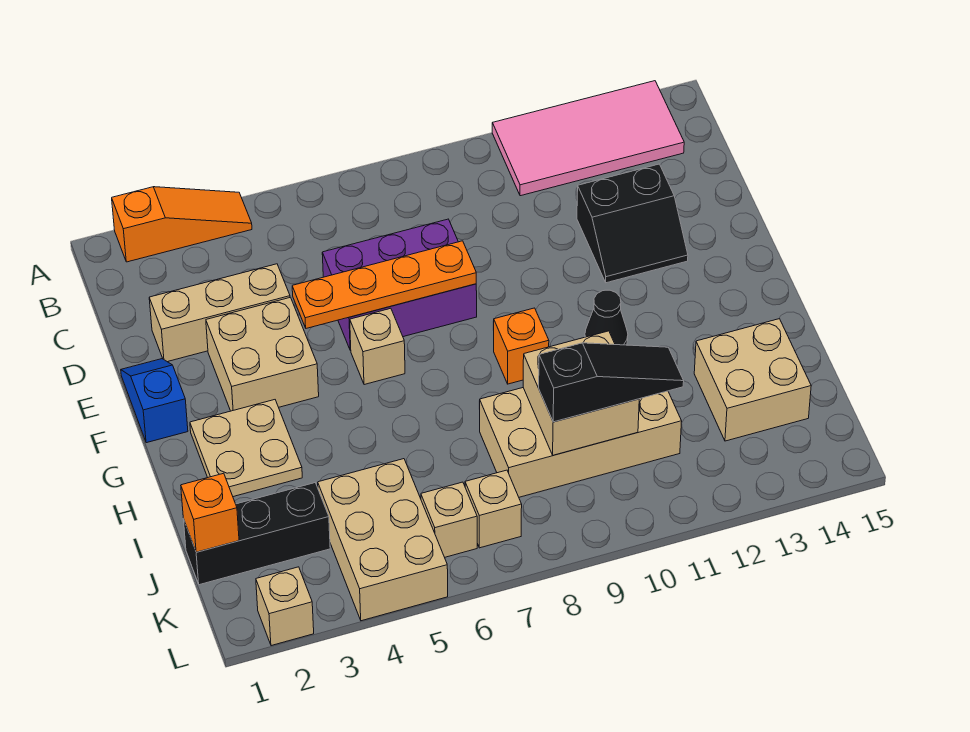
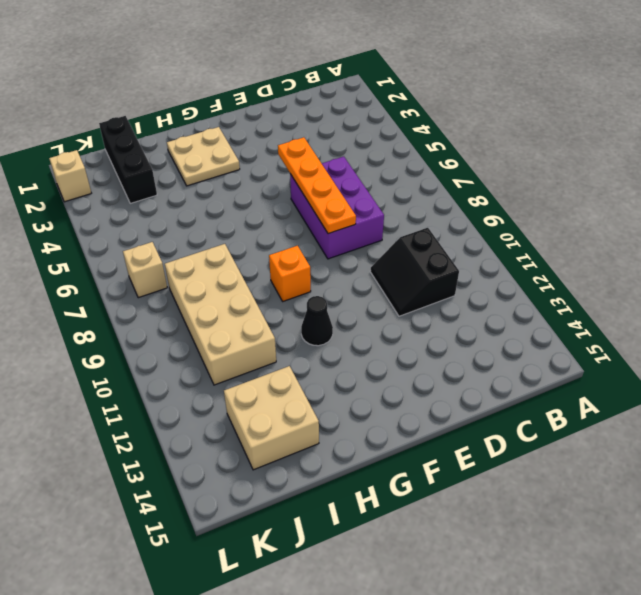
black slope C10:D11 level 1 top C -> black slope D12:E13 level 1 top D
none -> orange slope A2:A4 level 1 top 2
none -> pink tile A11:B14 level 1
none -> tan brick D2:D4 level 1

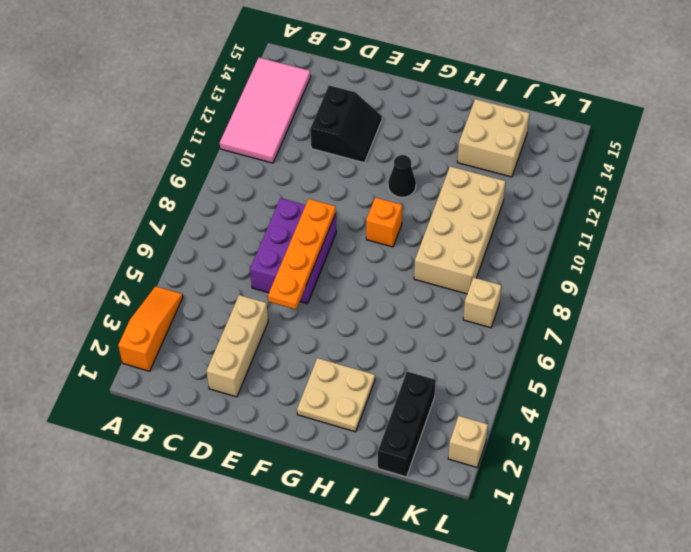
none -> blue slope E1:F1 level 1 top F
none -> tan brick E3:F4 level 1
none -> tan brick F6 level 1

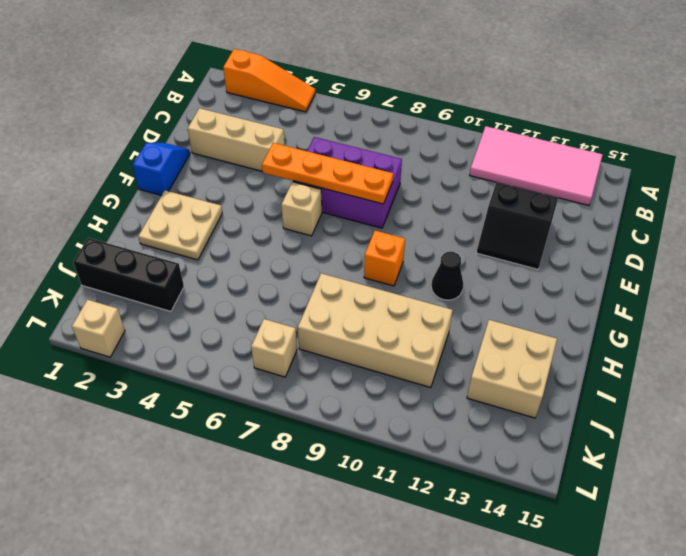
none -> tan brick E3:F4 level 1
none -> tan brick J4:L5 level 1
none -> tan brick K6 level 1

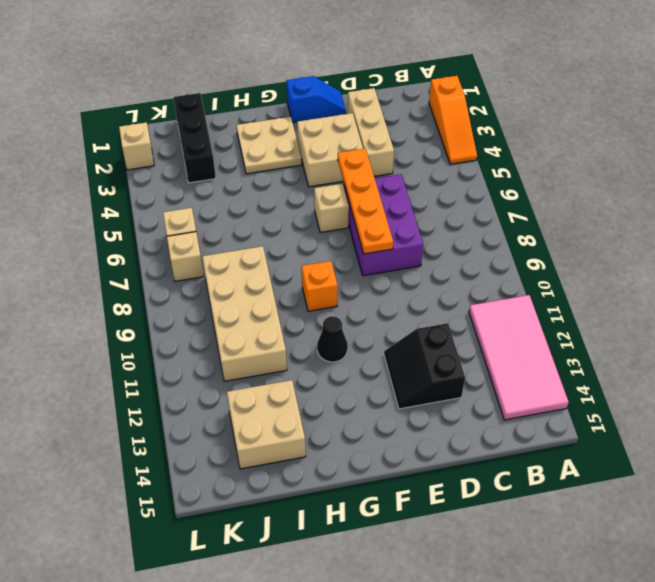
none -> tan brick J4:L5 level 1
none -> tan brick I9:J10 level 2
none -> orange brick J1 level 2

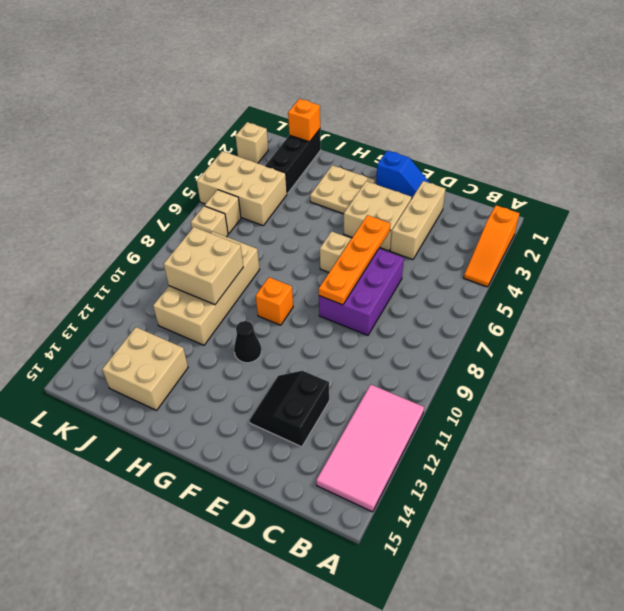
none -> black slope J9:J11 level 3 top 9

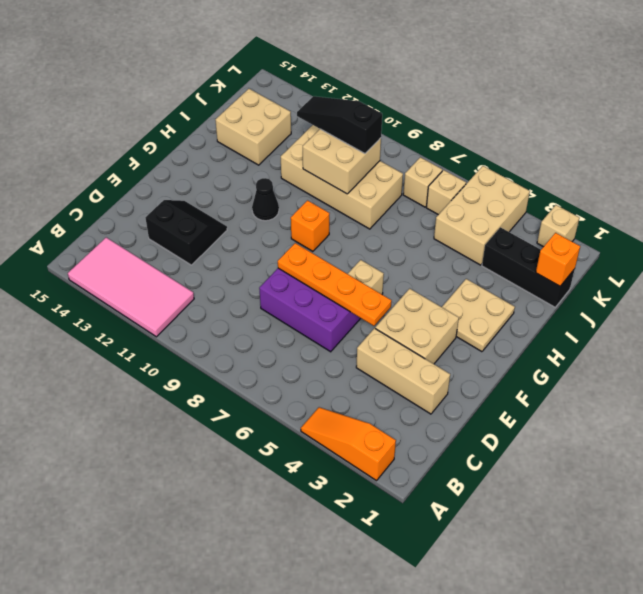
none -> blue slope E1:F1 level 1 top F

